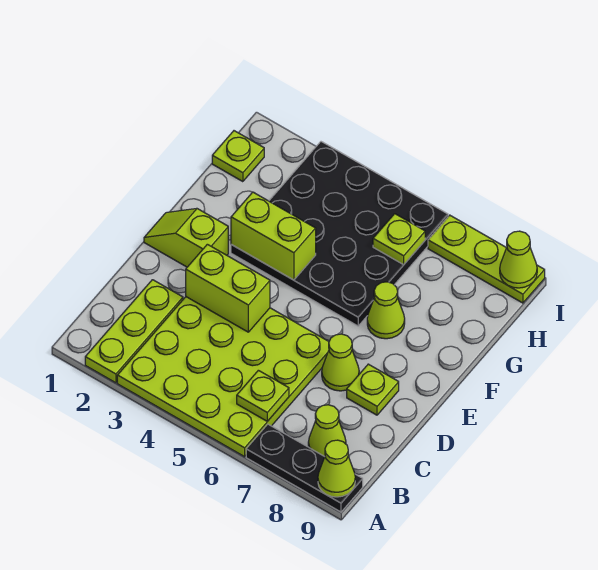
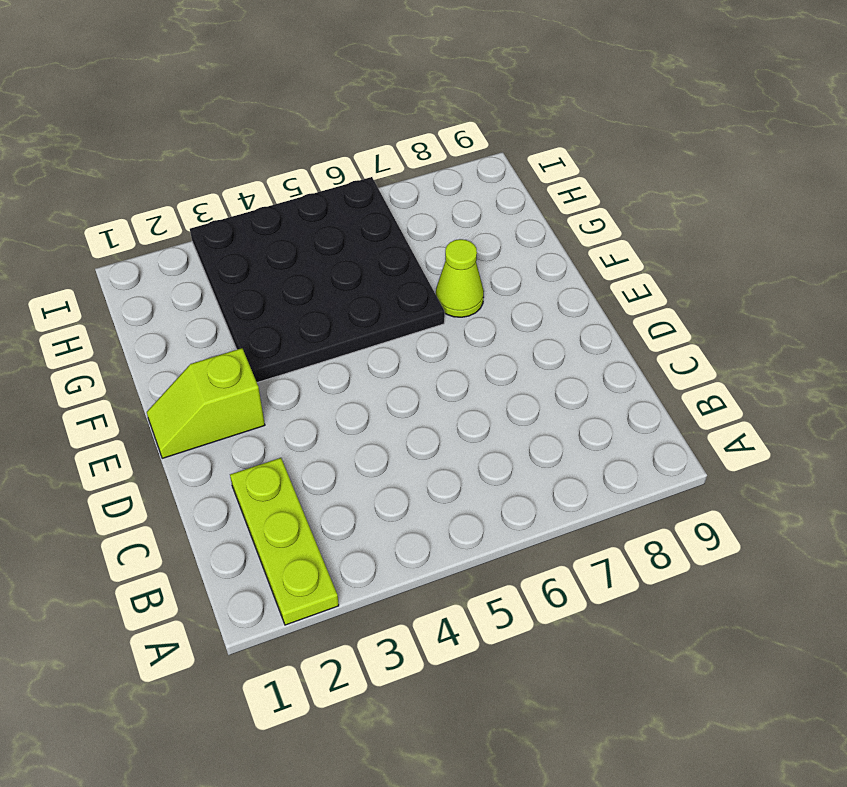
none -> lime plate A3:D6 level 1
none -> black plate A7:A9 level 1
none -> lime cone B8 level 1

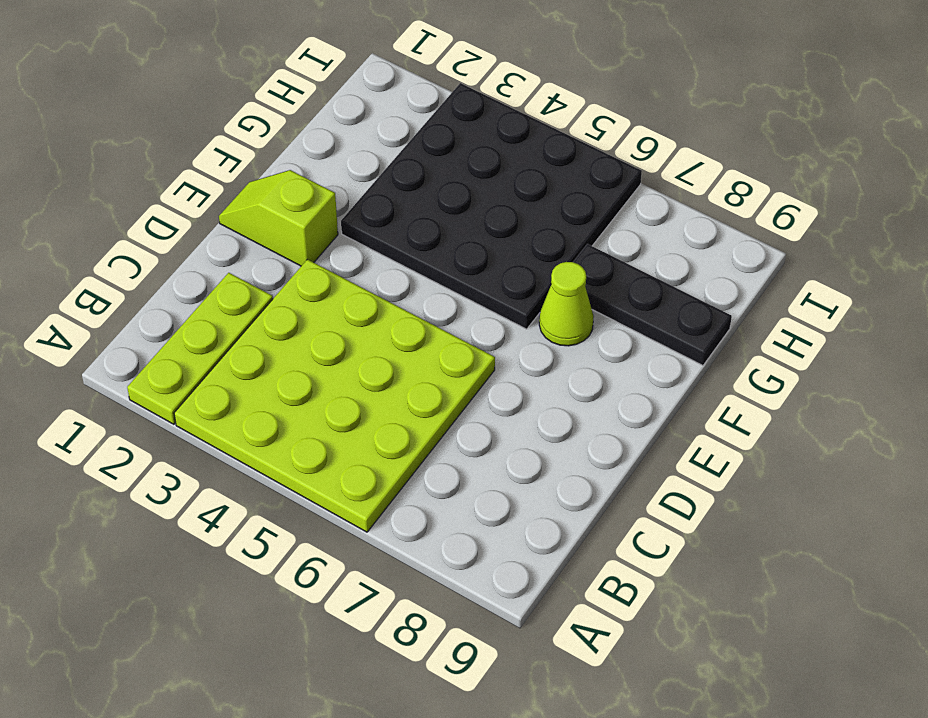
black plate G7:G9 level 1 -> black plate A7:A9 level 1
none -> lime cone B8 level 1
none -> lime cone D7 level 1
none -> lime plate D8 level 1

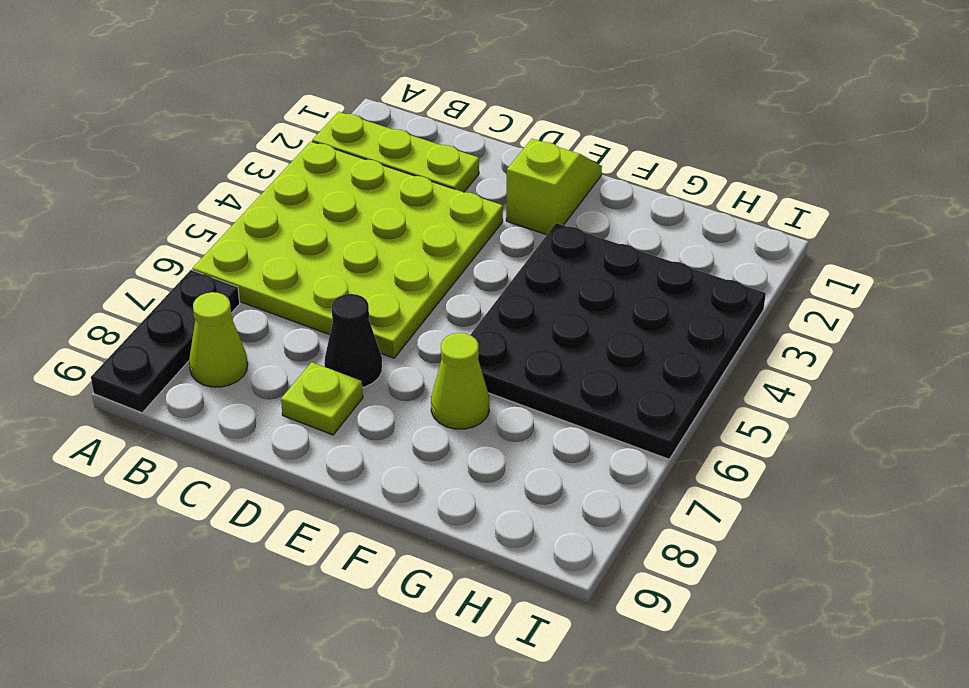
black cone D7 level 1 -> lime cone D7 level 1
none -> lime plate H1 level 1
none -> lime plate I7:I9 level 1
none -> lime cone A9 level 2

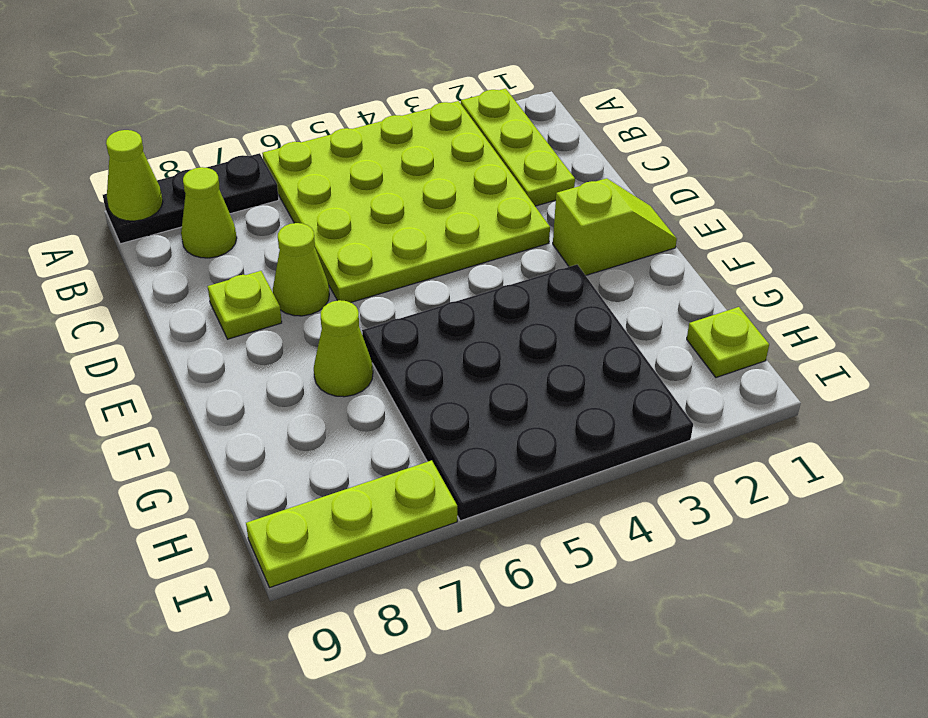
none -> lime plate B6 level 2
none -> lime brick D3:D4 level 2
none -> lime brick F3:F4 level 2

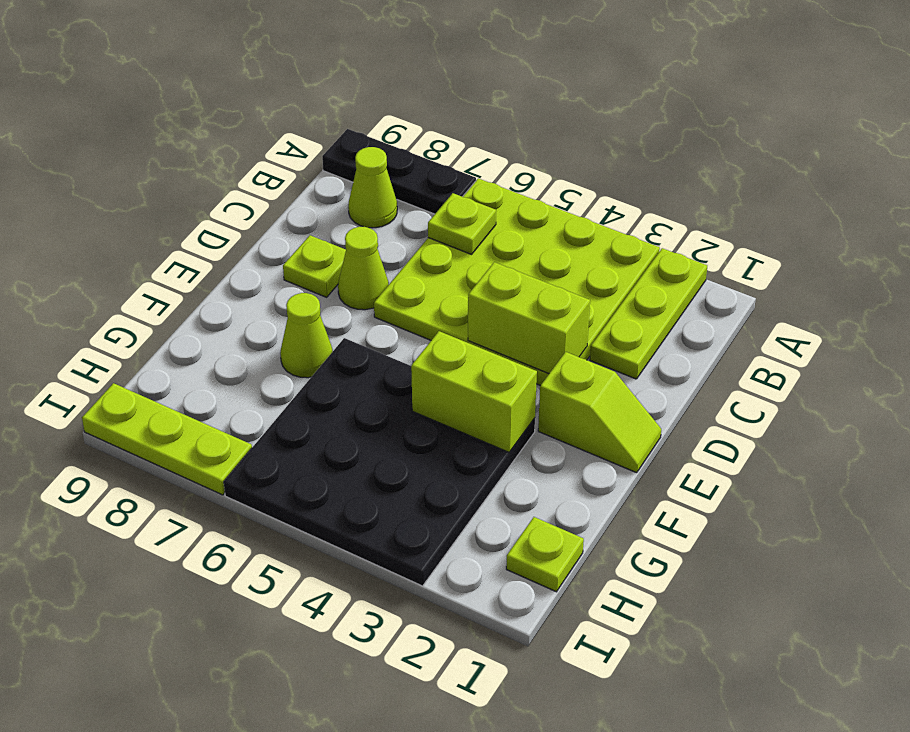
none -> lime cone A9 level 2
none -> lime plate H6 level 2
none -> lime cone I9 level 2

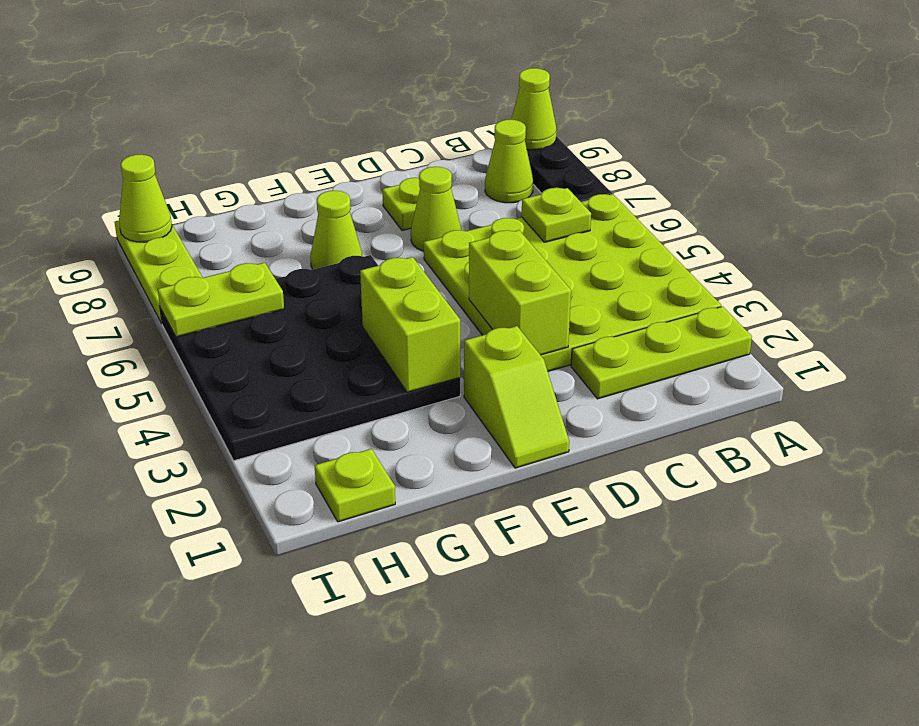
lime plate H6:I6 level 2 -> lime plate H6 level 2

